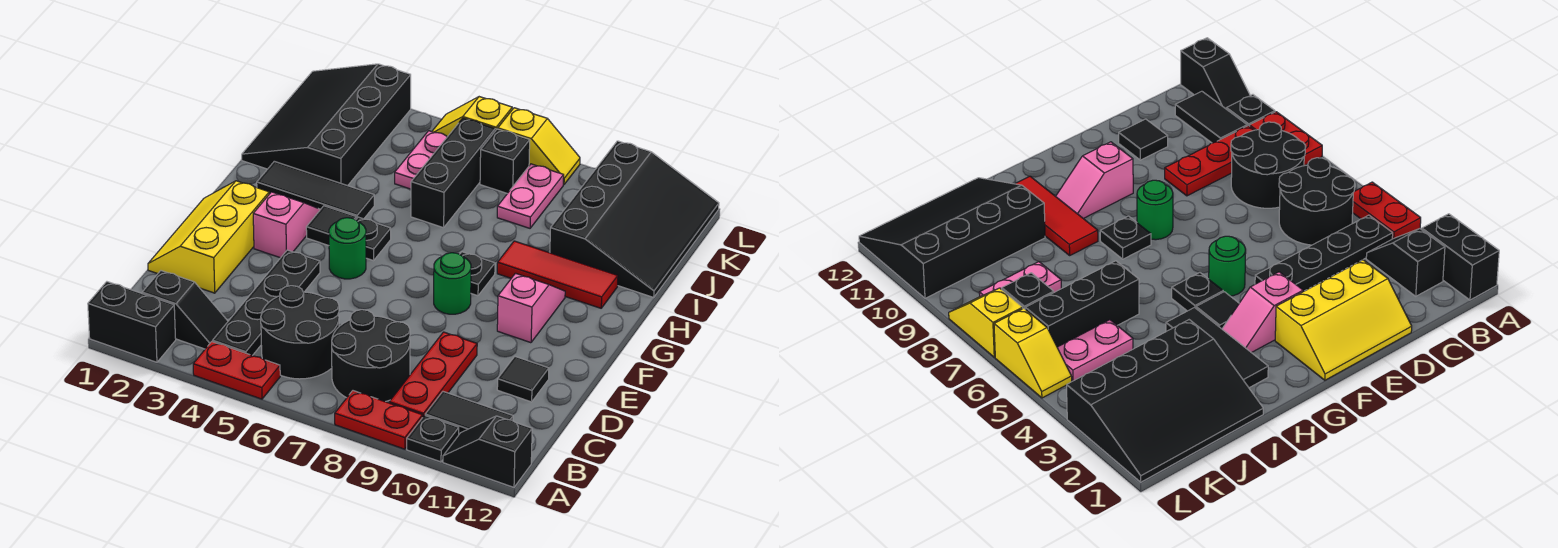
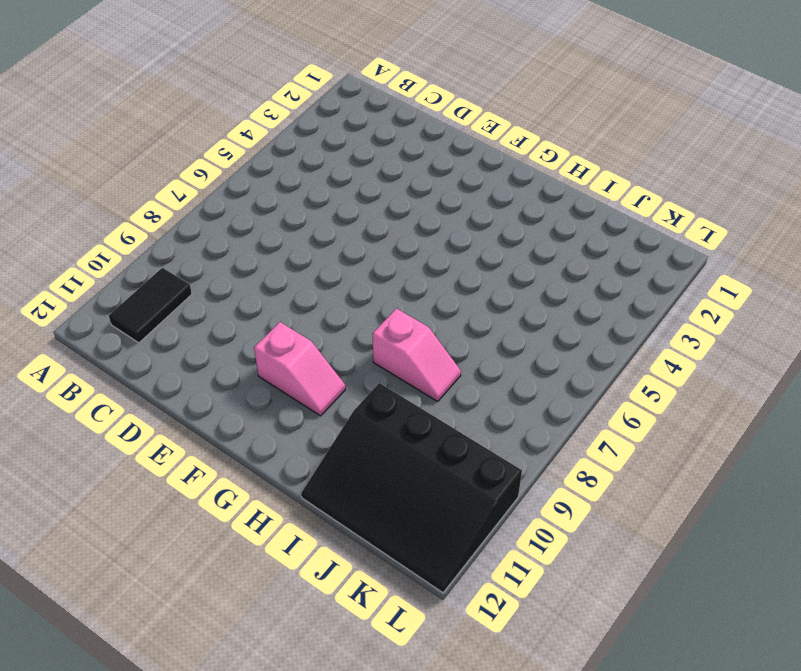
pink slope H8:I8 level 1 top H -> pink slope F3:G3 level 1 top F
none -> black brick A1:A2 level 1
none -> red plate A4:A5 level 1
none -> red plate A8:A9 level 1
none -> black plate A10 level 1

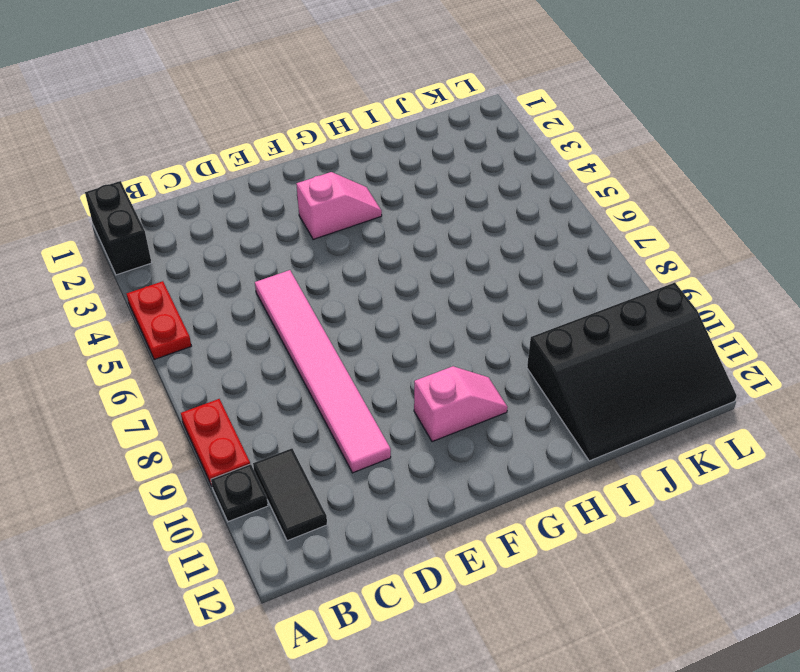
pink tile D5:D10 level 1 -> red plate B9:D9 level 1
none -> black slope A11:A12 level 1 top 12
none -> black slope B2:B3 level 1 top 2
none -> black plate B4:E4 level 1
none -> black round brick B5:C6 level 1

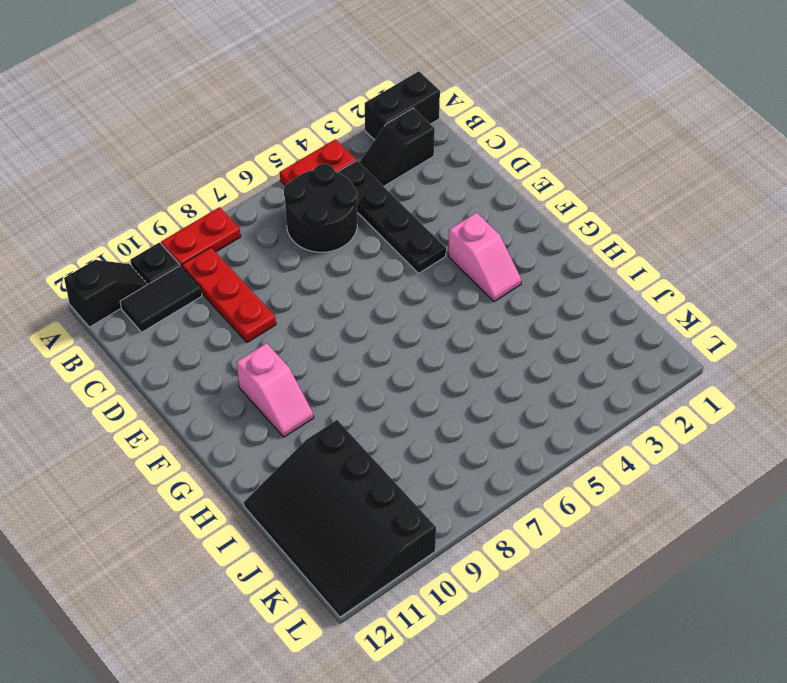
none -> black round brick B7:C8 level 1
none -> yellow slope D1:F2 level 1 top 2
none -> black tile D11 level 1
none -> green round brick F5 level 1

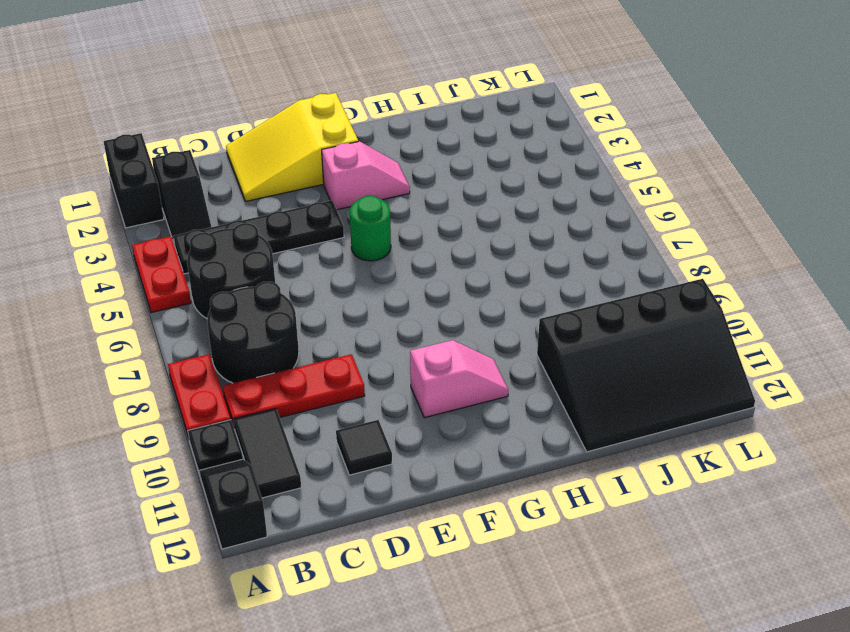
yellow slope D1:F2 level 1 top F -> yellow slope D1:F2 level 1 top 2
none -> green round brick F8 level 1
none -> black tile G4 level 1
none -> black plate G5 level 1
none -> black plate G8 level 1

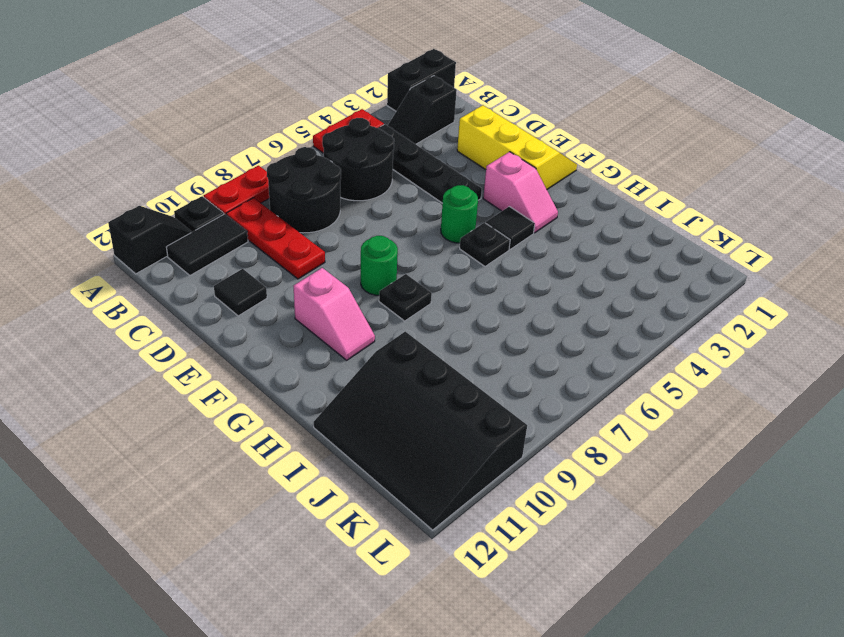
none -> black tile H2:H4 level 1
none -> red tile H9:H11 level 1
none -> black slope I1:L3 level 1 top 3
none -> black brick I6:K6 level 1

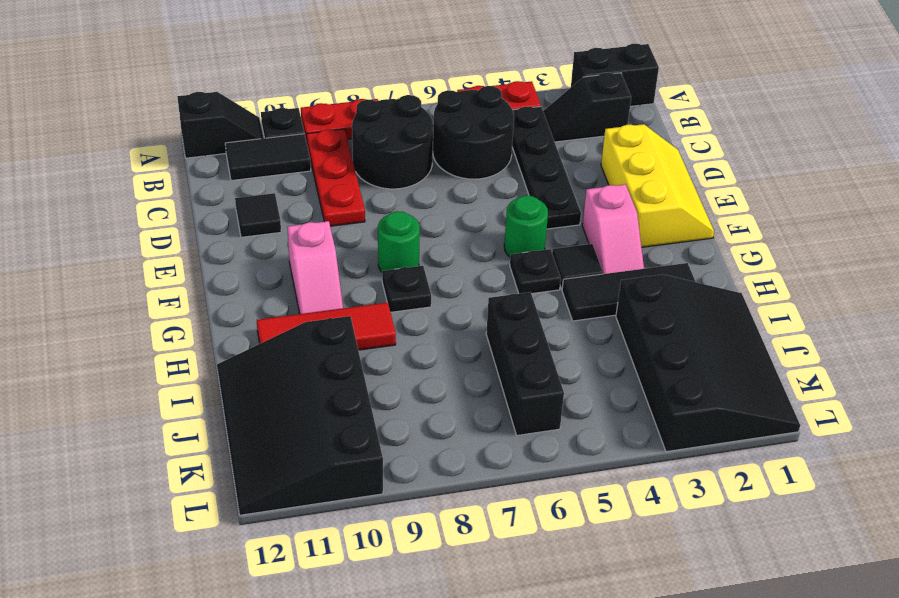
none -> pink plate J5:K5 level 1
none -> pink plate J8:K8 level 1
none -> black brick K7 level 1
none -> yellow slope L5:L6 level 1 top 6

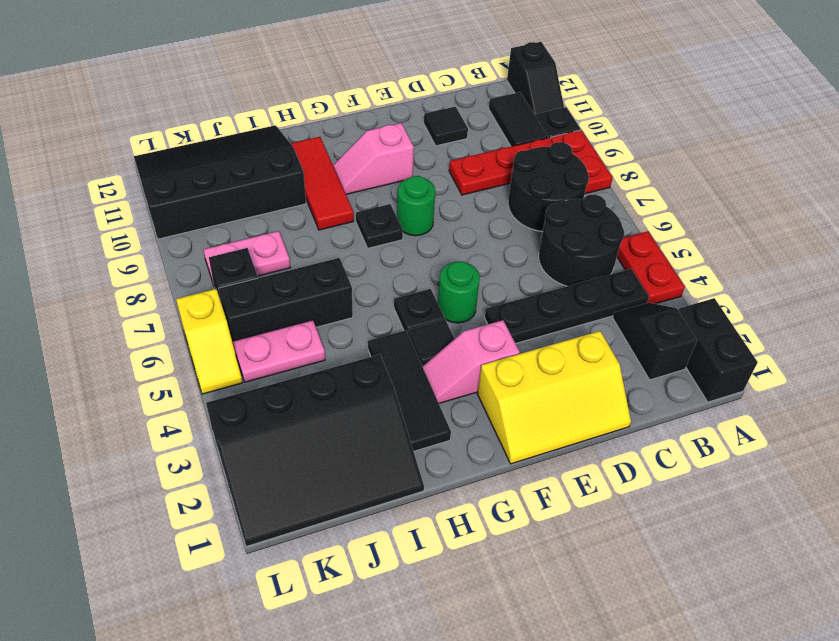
none -> yellow slope L7:L8 level 1 top 7

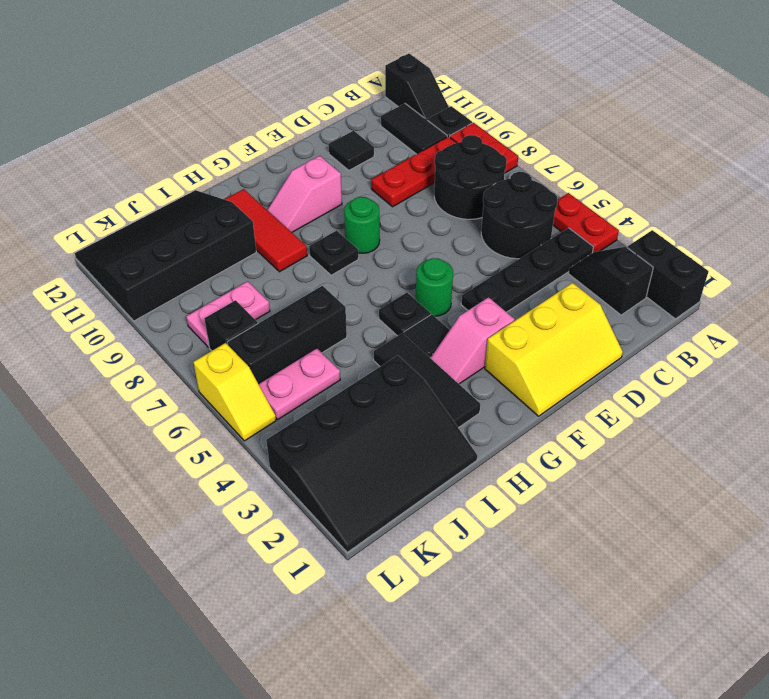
none -> yellow slope L7:L8 level 1 top 7

